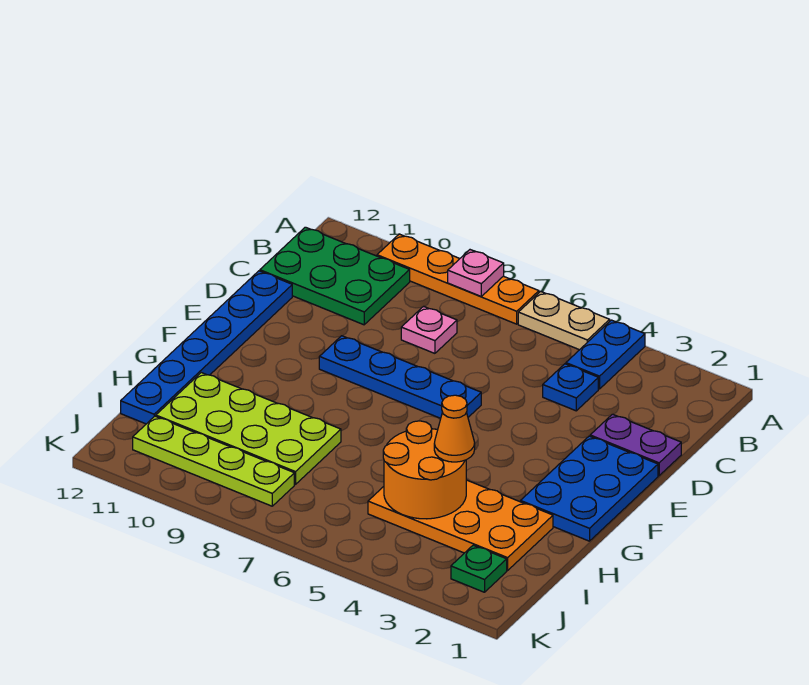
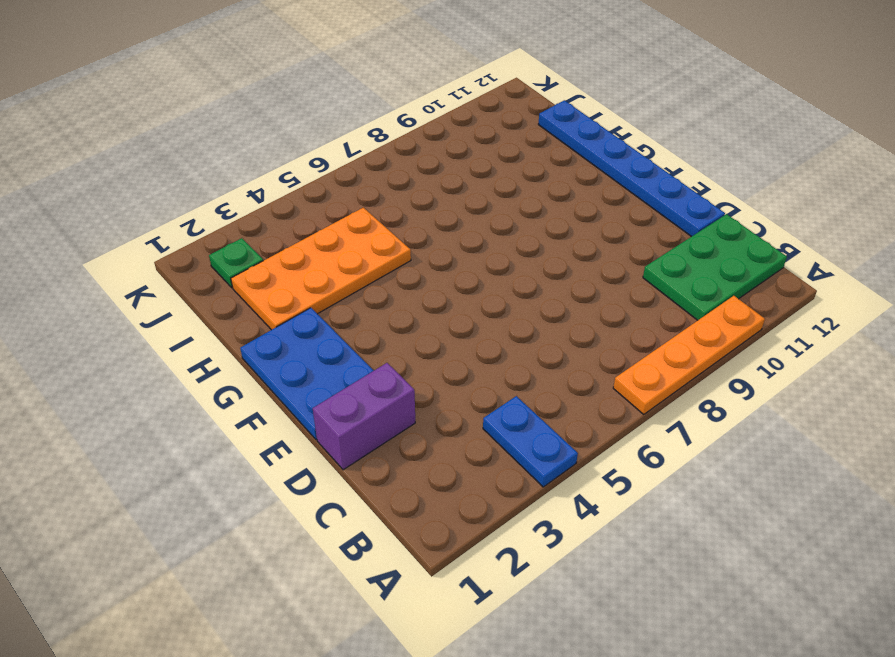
purple brick D1:D2 level 1 -> purple plate D1:D2 level 1
none -> tan plate A5:A6 level 1
none -> blue plate C4 level 1
none -> pink plate C8 level 1

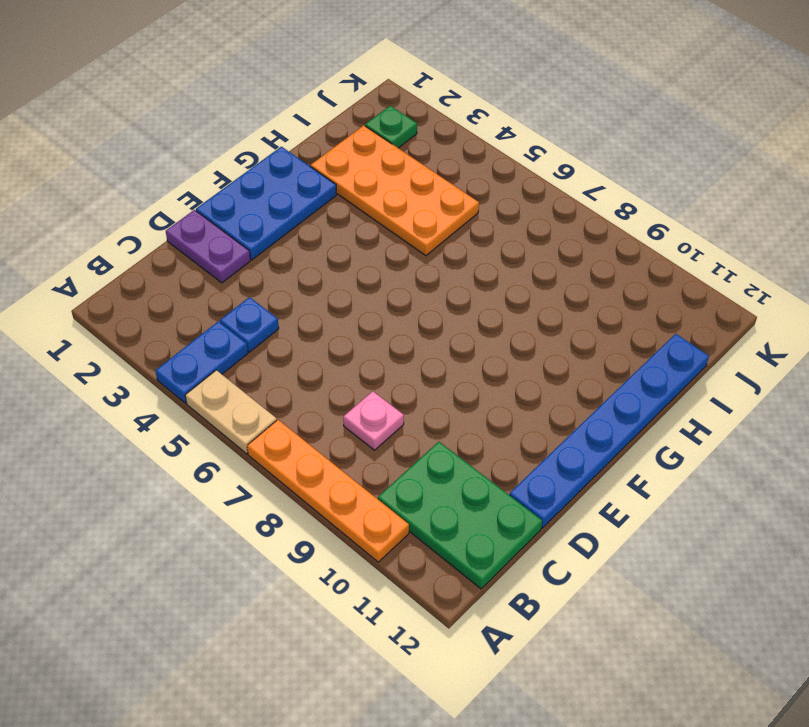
none -> blue plate E6:E9 level 1
none -> lime plate H8:I11 level 1
none -> lime plate J8:J11 level 1

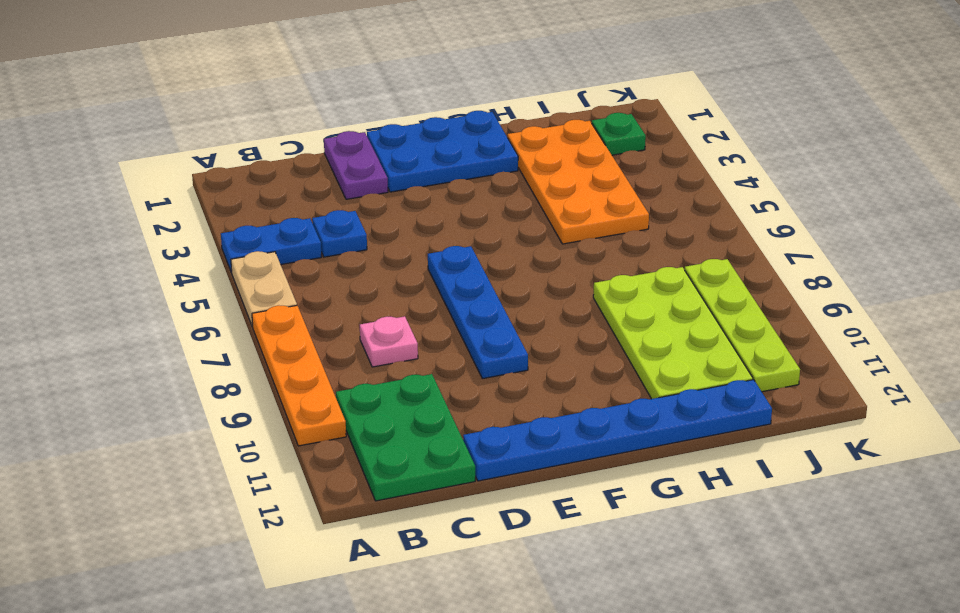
none -> pink plate A8 level 2
none -> orange round brick H4:I5 level 2
none -> orange cone H4 level 3

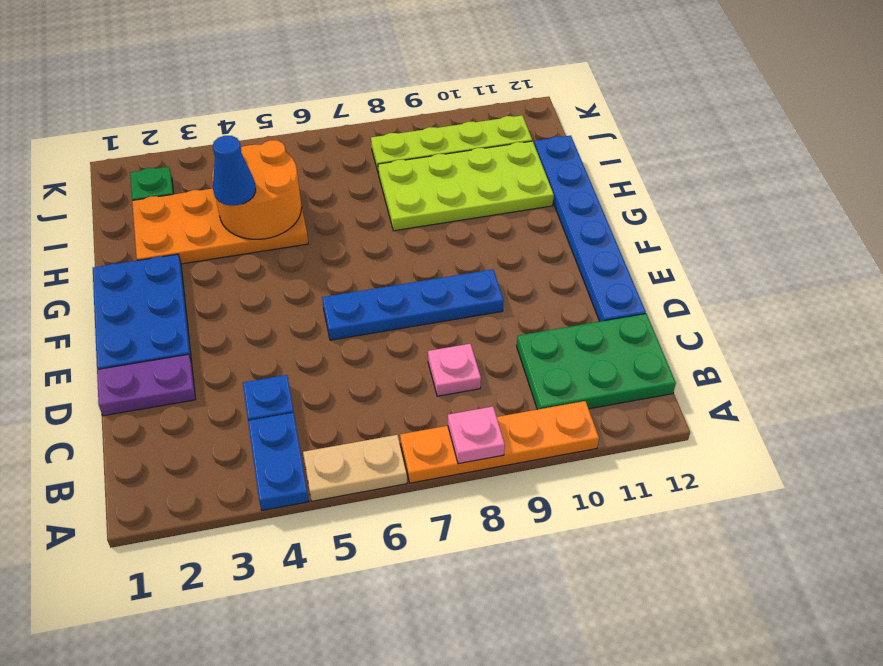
blue cone H4 level 3 -> orange cone H4 level 3

